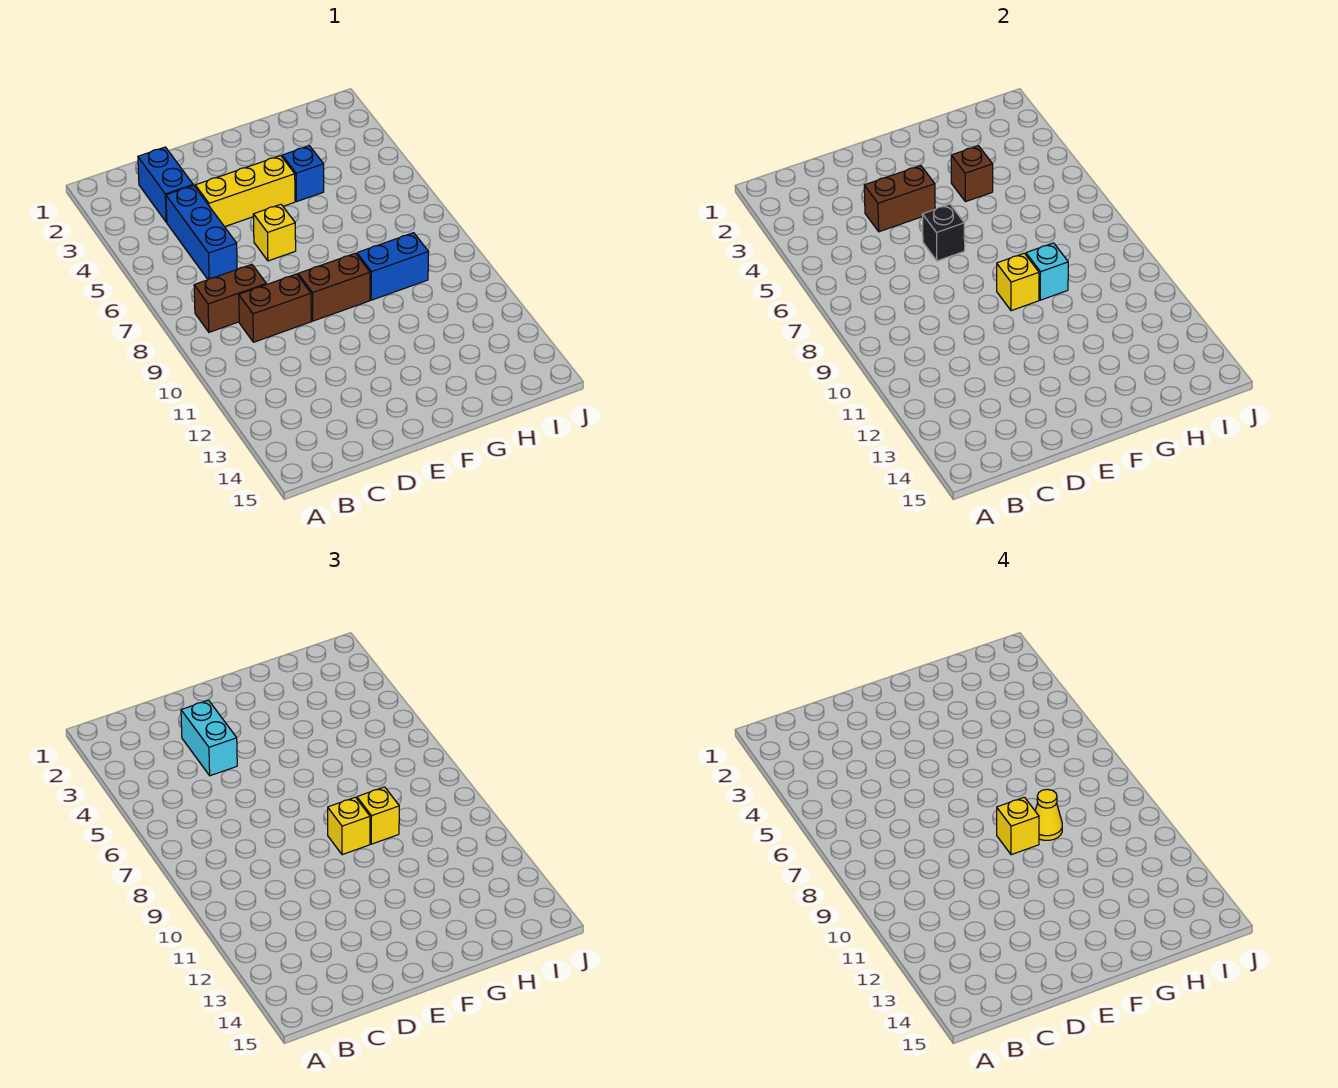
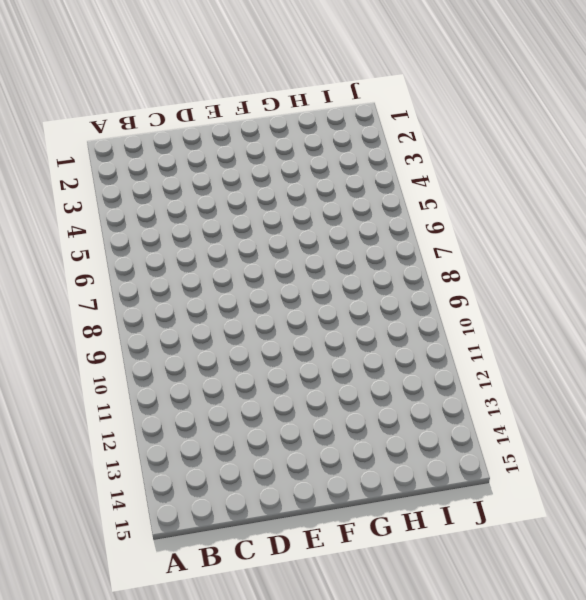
none -> brown brick B8:C8 level 1
none -> blue brick C2:C3 level 1
none -> blue brick C4:C6 level 1

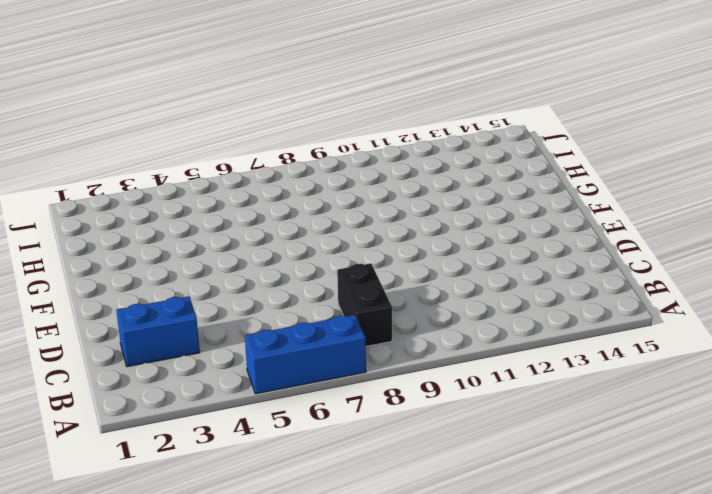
blue brick A5:A7 level 1 -> blue brick C4:C6 level 1
black brick B8:C8 level 1 -> brown brick B8:C8 level 1
none -> brown brick C9:D9 level 1
none -> yellow brick D4:F4 level 1
none -> yellow brick E6 level 1

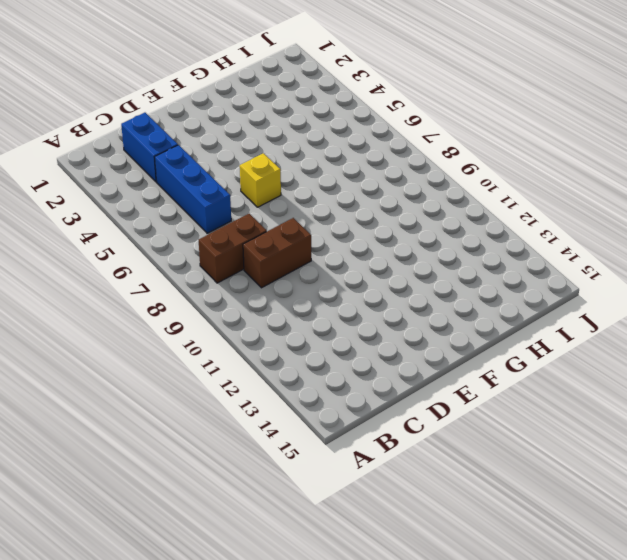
none -> yellow brick D4:F4 level 1
none -> brown brick E9:F9 level 1
none -> blue brick G4 level 1

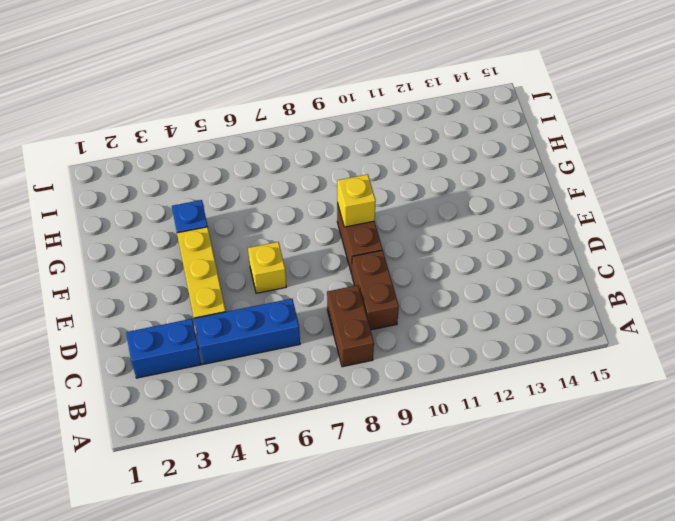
none -> blue brick G9:H9 level 1
none -> brown brick D4:E4 level 2
none -> black brick E6 level 2

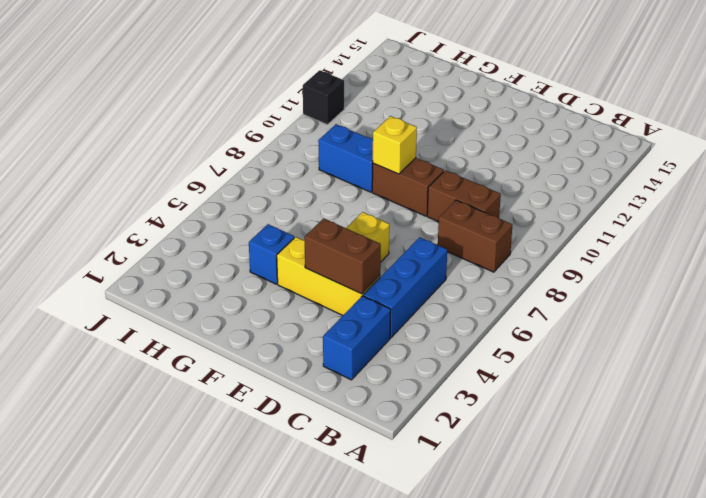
black brick J11 level 1 -> black brick E6 level 2
none -> brown brick G4 level 2
none -> cyan brick G9 level 2
none -> cyan brick D3:D4 level 3

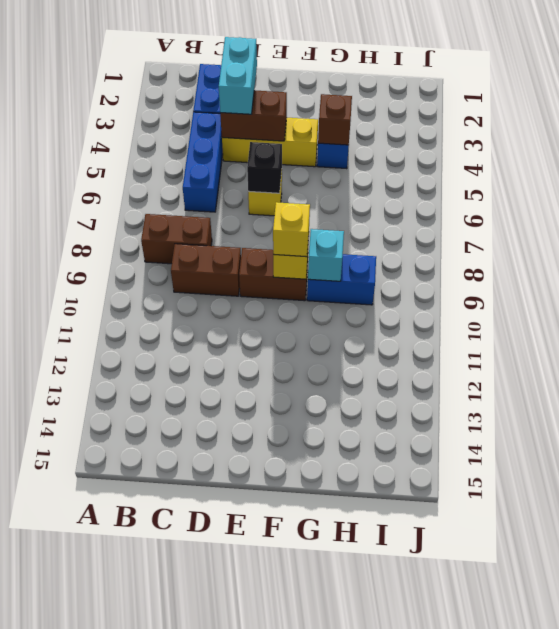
none -> yellow brick G9 level 3
none -> yellow brick F9 level 4
none -> yellow cone G9 level 4

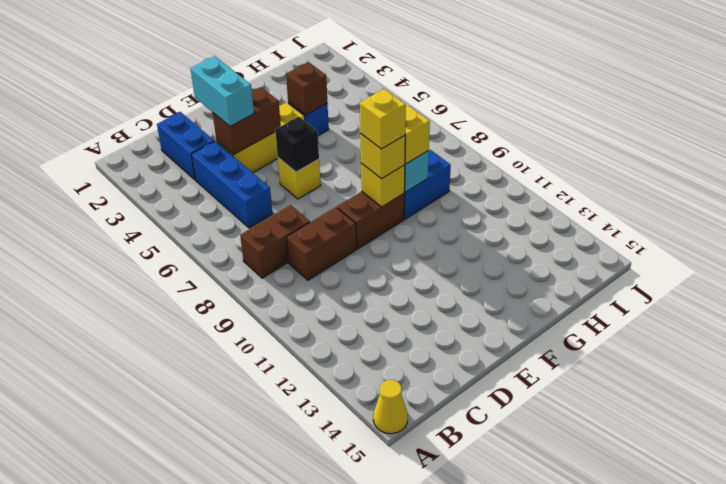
yellow cone A15 level 1 -> yellow cone G9 level 4

